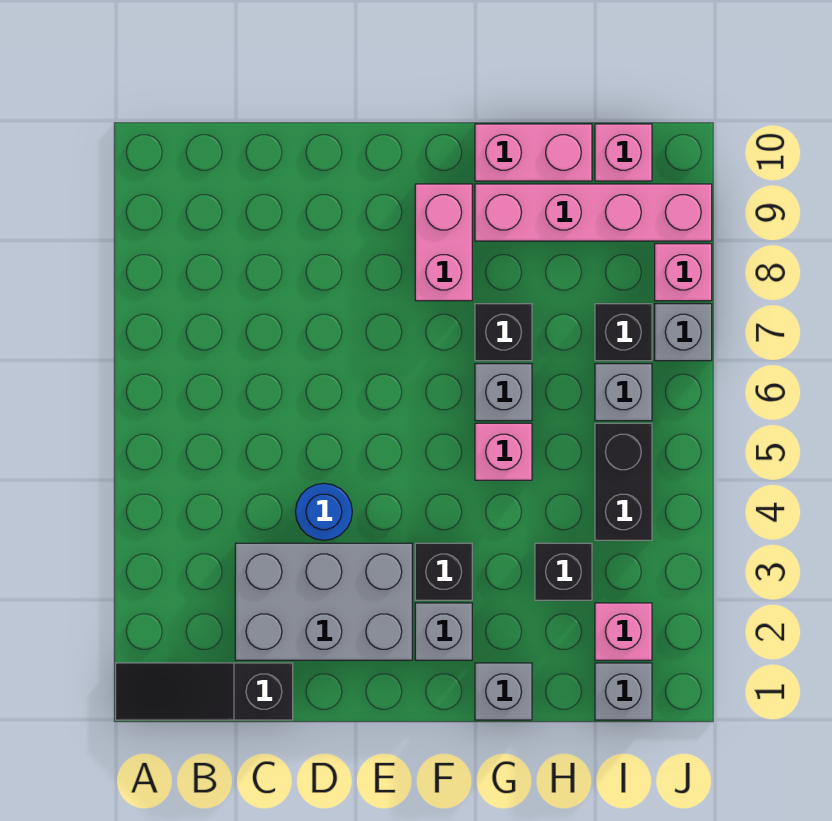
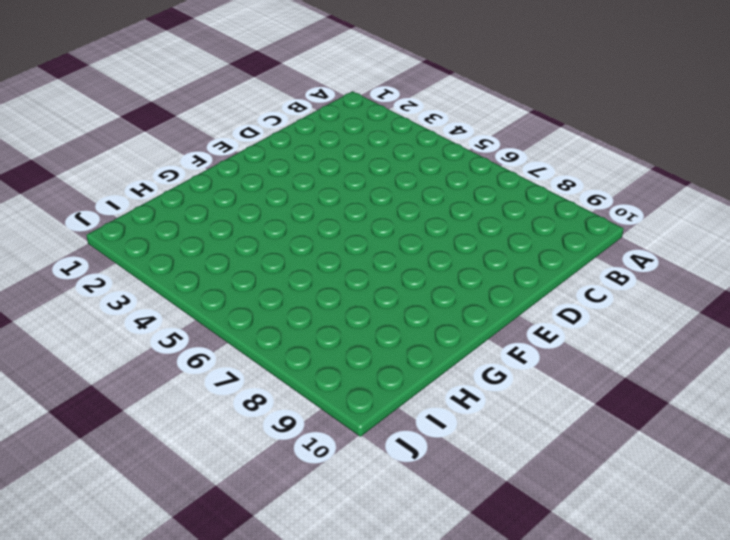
none -> black slope A1:C1 level 1 top C
none -> grey brick C2:E3 level 1
none -> blue round brick D4 level 1

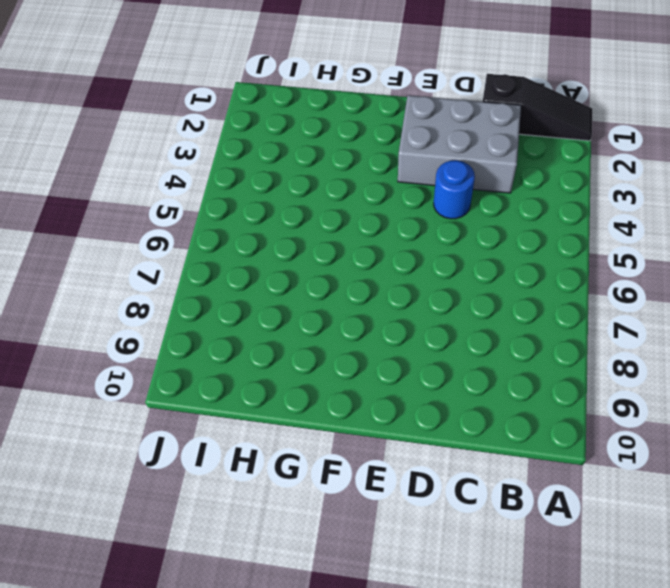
none -> grey brick F2 level 1
none -> black brick F3 level 1
none -> pink brick F8:F9 level 1

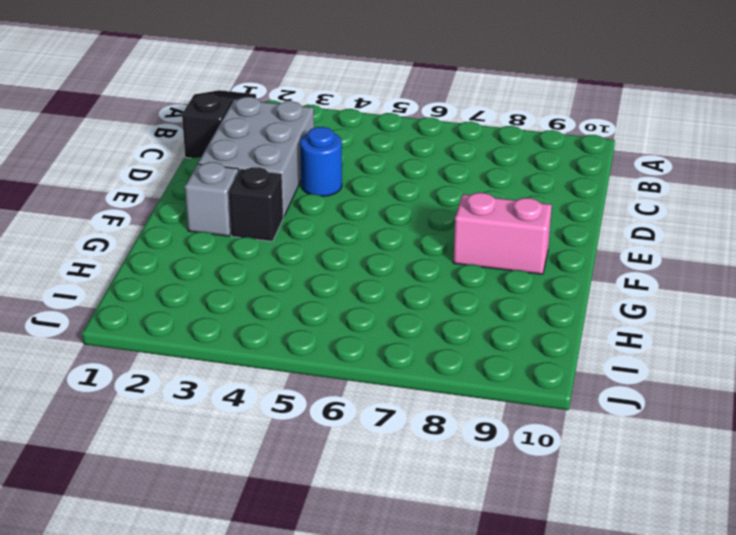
none -> grey brick G1 level 1
none -> pink brick G5 level 1
none -> grey brick G6 level 1

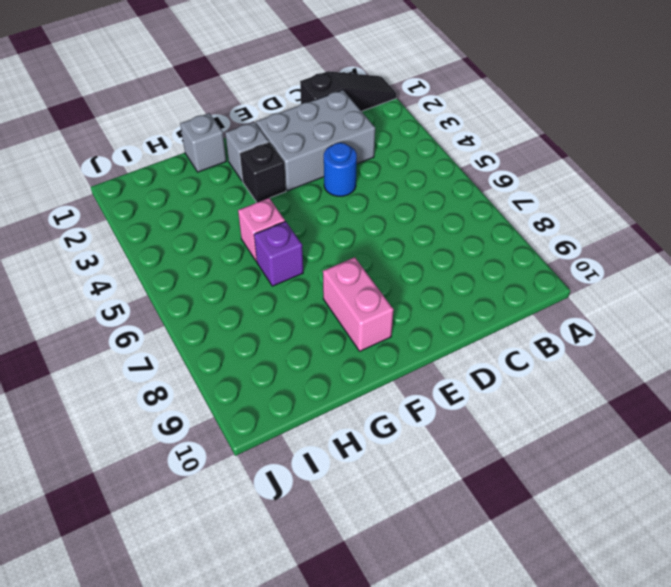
purple brick G6 level 1 -> grey brick G6 level 1
none -> black brick G7 level 1
none -> pink brick G9:J9 level 1
none -> pink brick G10:H10 level 1

